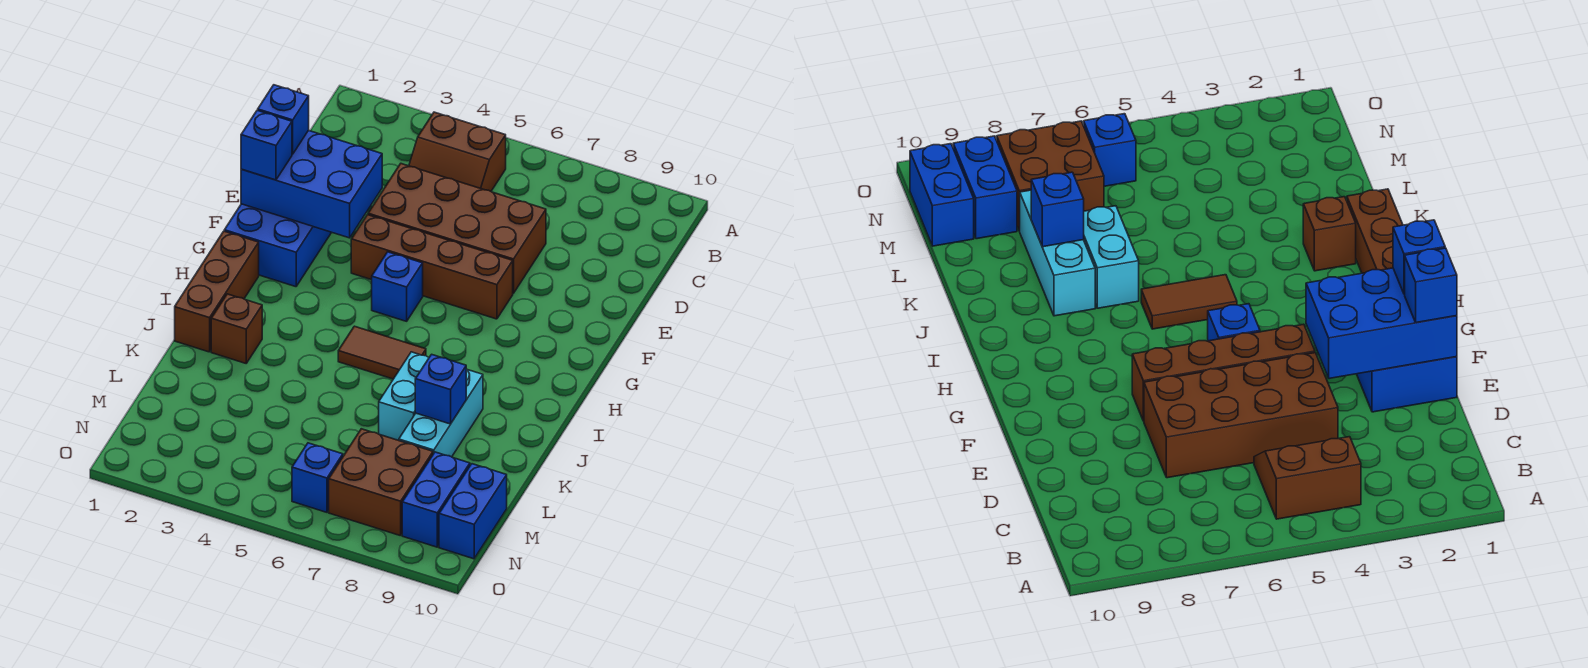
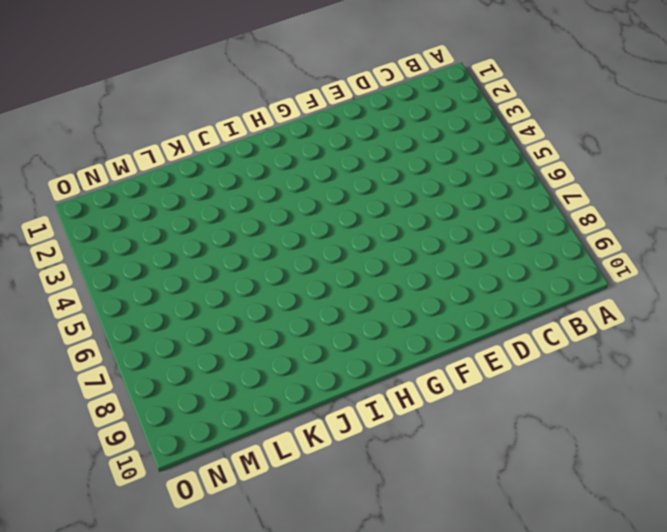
none -> brown slope B4:C5 level 1 top B
none -> brown brick D4:E7 level 1
none -> blue brick E1:G2 level 1

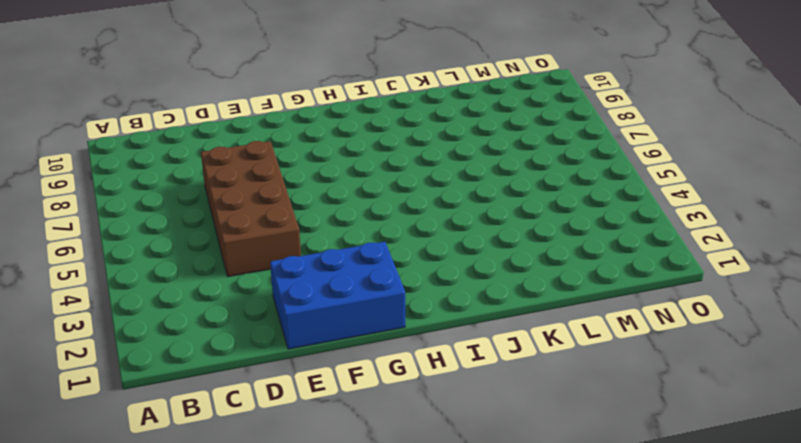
none -> brown slope B4:C5 level 1 top B
none -> brown brick F4:F7 level 1
none -> blue brick G5 level 1

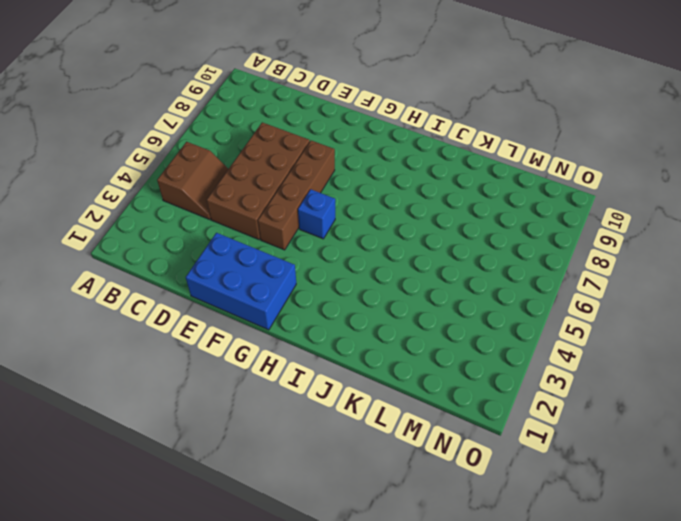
none -> brown brick H1:J1 level 1
none -> brown tile I5:I6 level 1
none -> brown brick J2 level 1

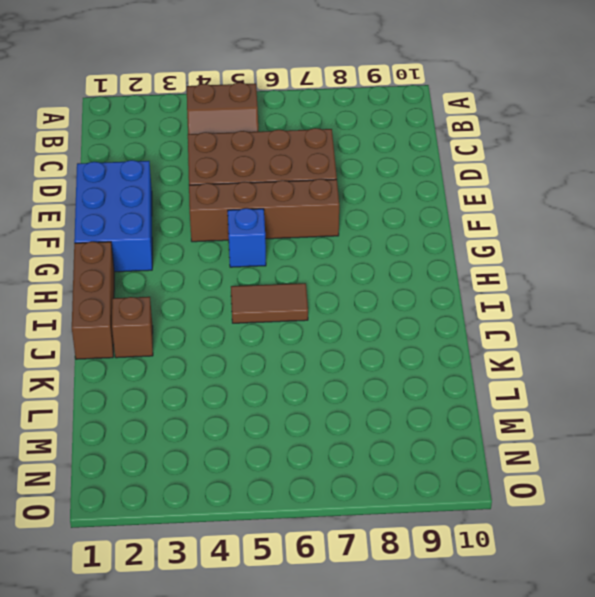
none -> cyan brick J7:K7 level 1
none -> cyan brick J8:L8 level 1
none -> brown brick M7:N8 level 1

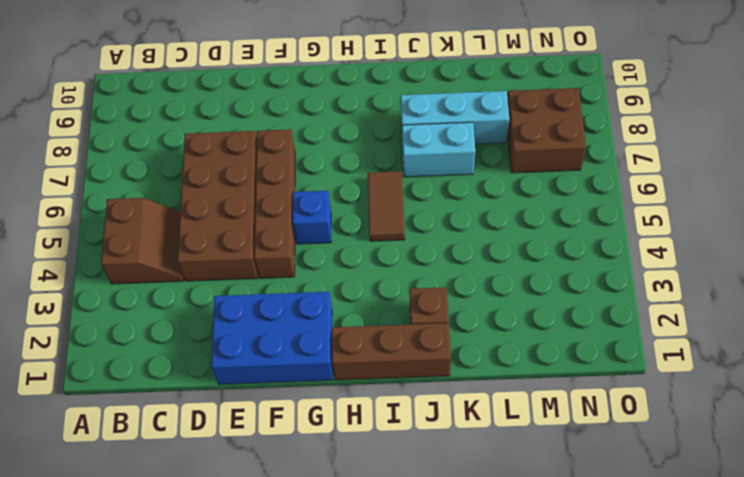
none -> blue brick M9:N9 level 1
none -> blue brick M10:N10 level 1
none -> blue brick N6 level 1

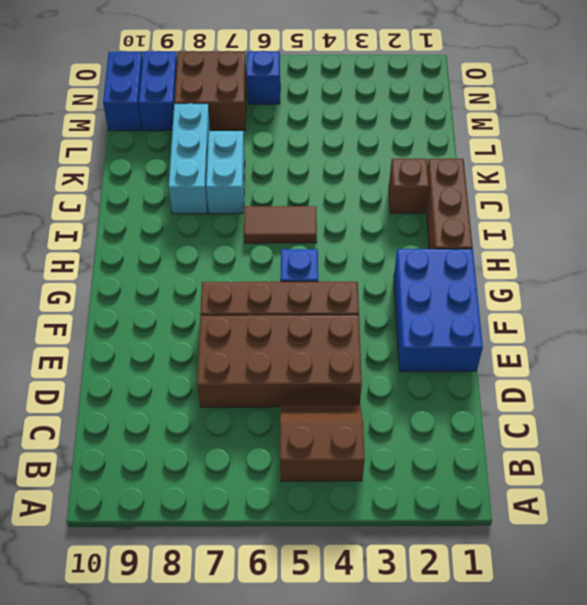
none -> blue brick E1:F3 level 2
none -> blue brick K8 level 2
none -> blue brick E1 level 3

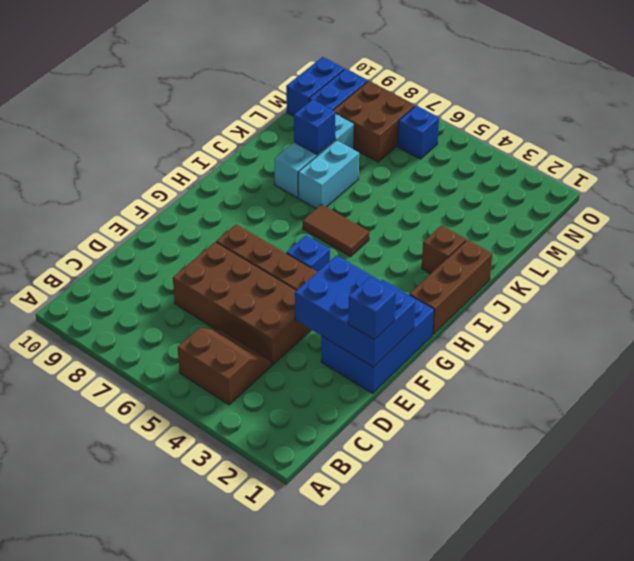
none -> blue brick F1 level 3

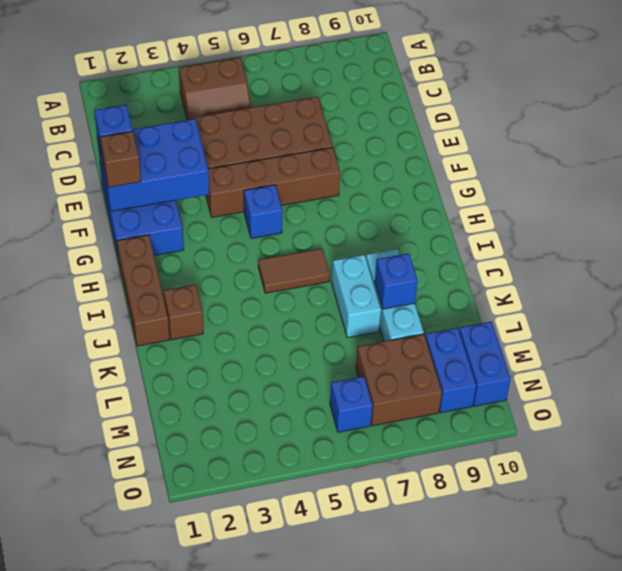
brown brick F1 level 3 -> blue brick F1 level 3

